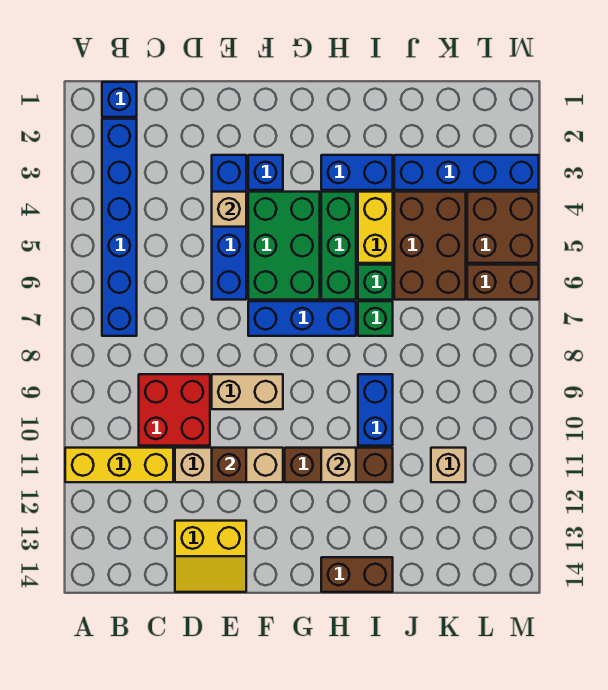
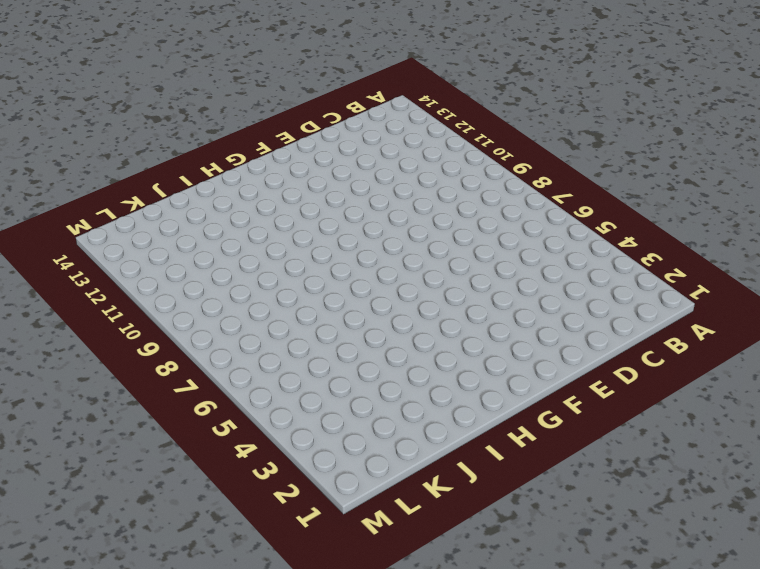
none -> yellow brick A11:C11 level 1
none -> blue brick B1 level 1
none -> blue brick B2:B7 level 1

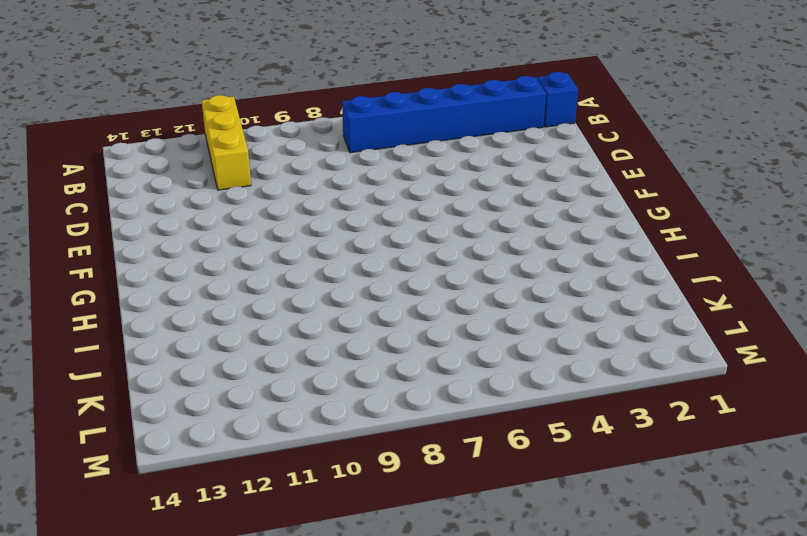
none -> red brick C9:D10 level 1
none -> tan brick D11:F11 level 1
none -> yellow slope D13:E14 level 1 top 13

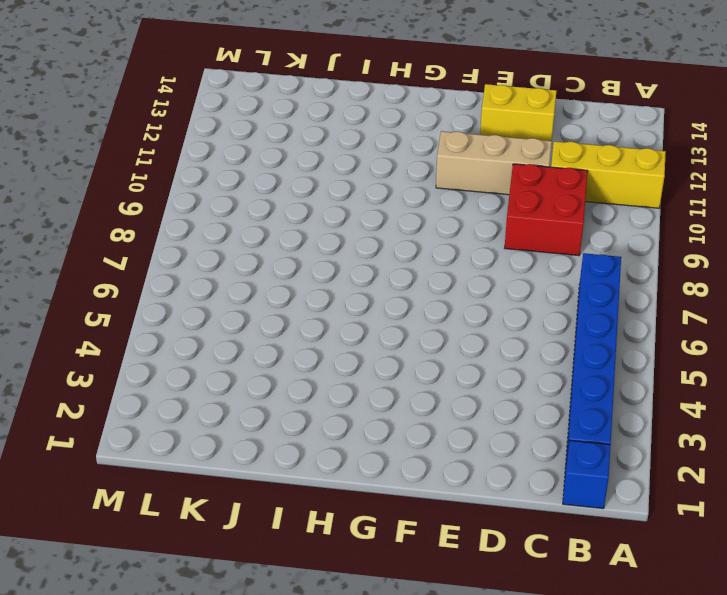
none -> blue brick E3:E6 level 1
none -> tan brick E9:F9 level 1
none -> blue brick F3 level 1

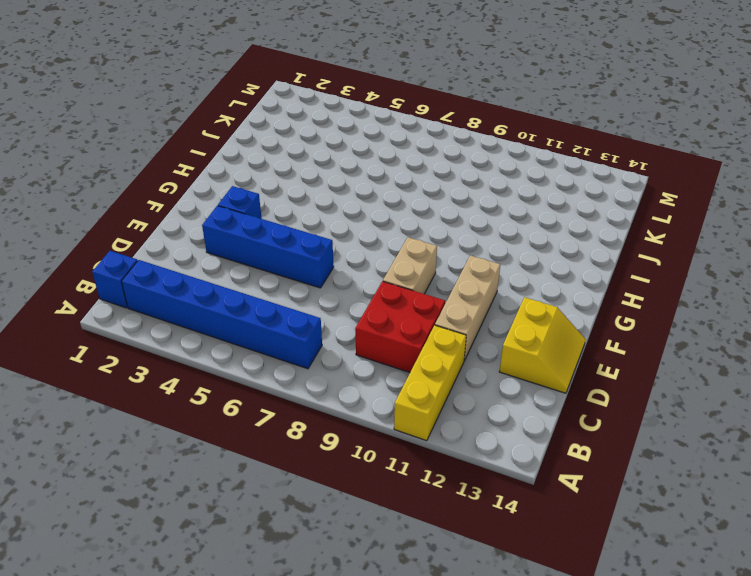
none -> green brick F4:G6 level 1
none -> blue brick F7:H7 level 1
none -> brown brick G11:I11 level 1

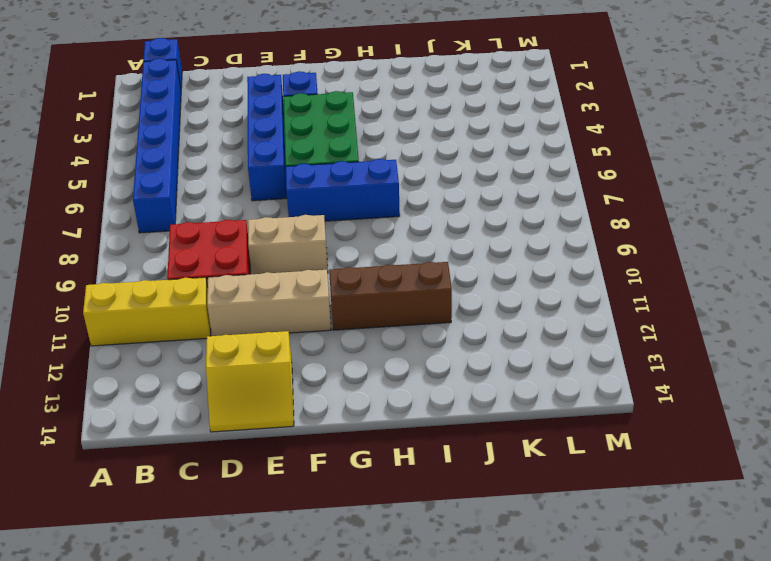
none -> blue brick H3:I3 level 1
none -> green brick H4:H6 level 1
none -> brown brick H14:I14 level 1

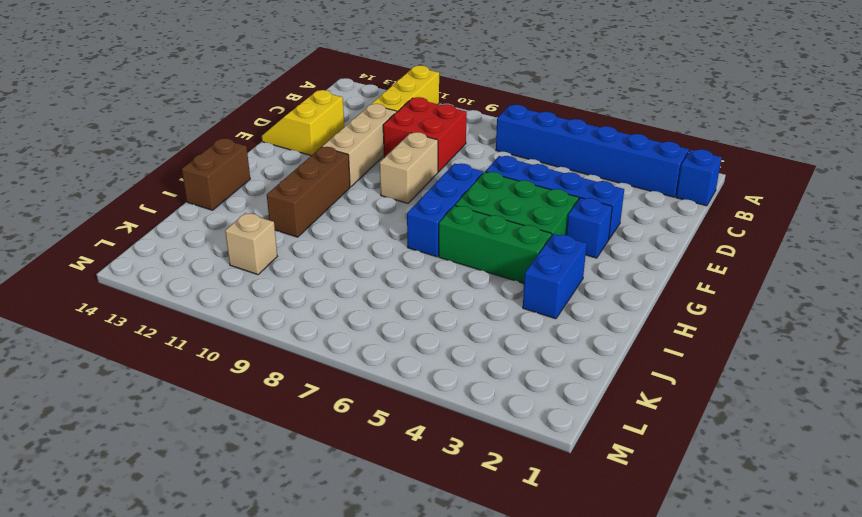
none -> yellow brick I4:I5 level 1
none -> green brick I6 level 1
none -> green brick I7 level 1

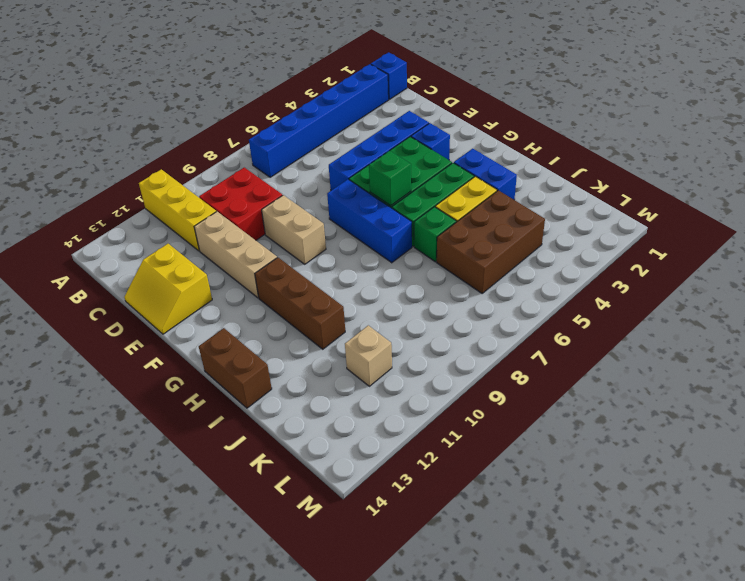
green brick G6 level 2 -> green brick I7 level 1
none -> blue brick I9:I10 level 1
none -> blue brick J3:M3 level 1
none -> brown brick L4:M5 level 1

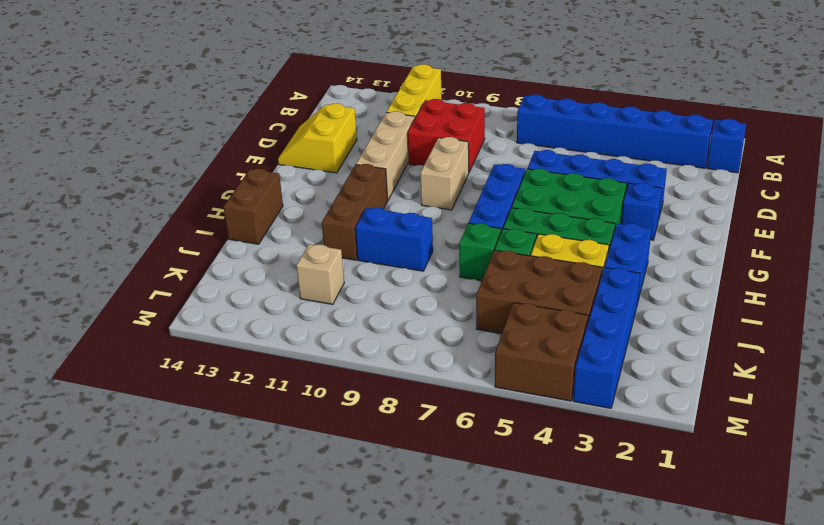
none -> brown brick L6:M6 level 1
none -> tan brick E4 level 2
none -> brown brick E11 level 2

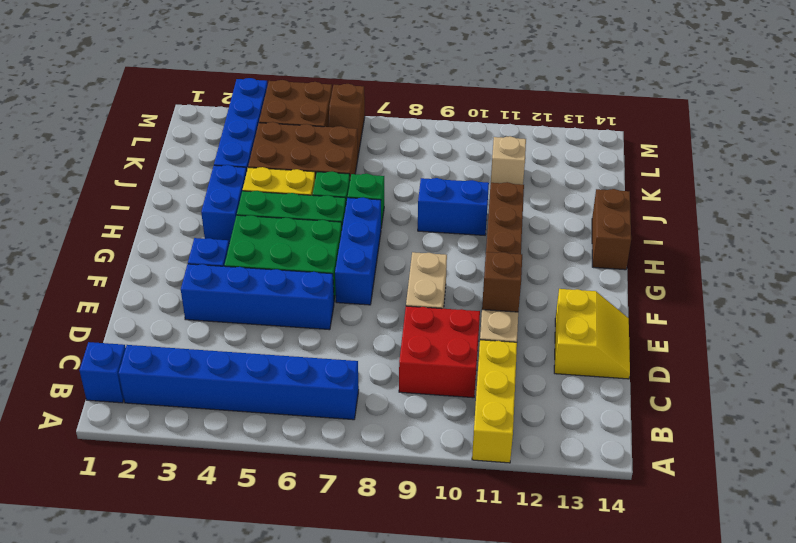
brown slope L6:M6 level 1 top M -> brown brick L6:M6 level 1
none -> tan brick E4 level 2
none -> tan brick H11 level 2

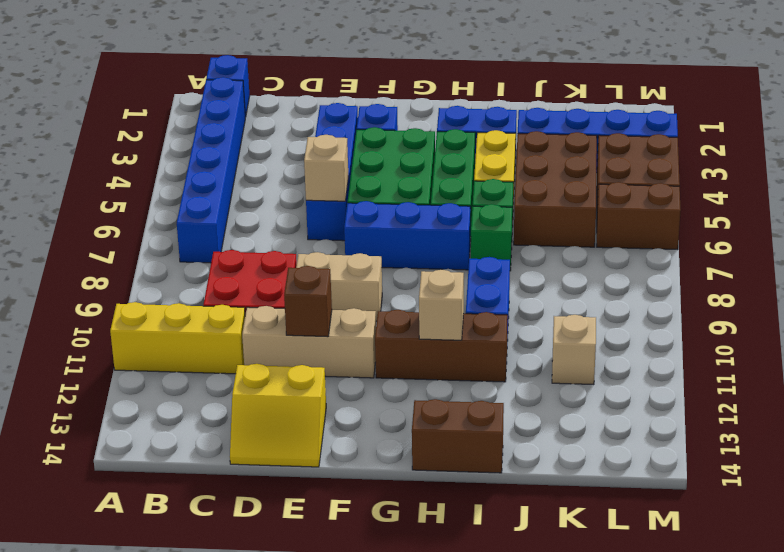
tan brick E6 level 2 -> tan brick E4 level 2

